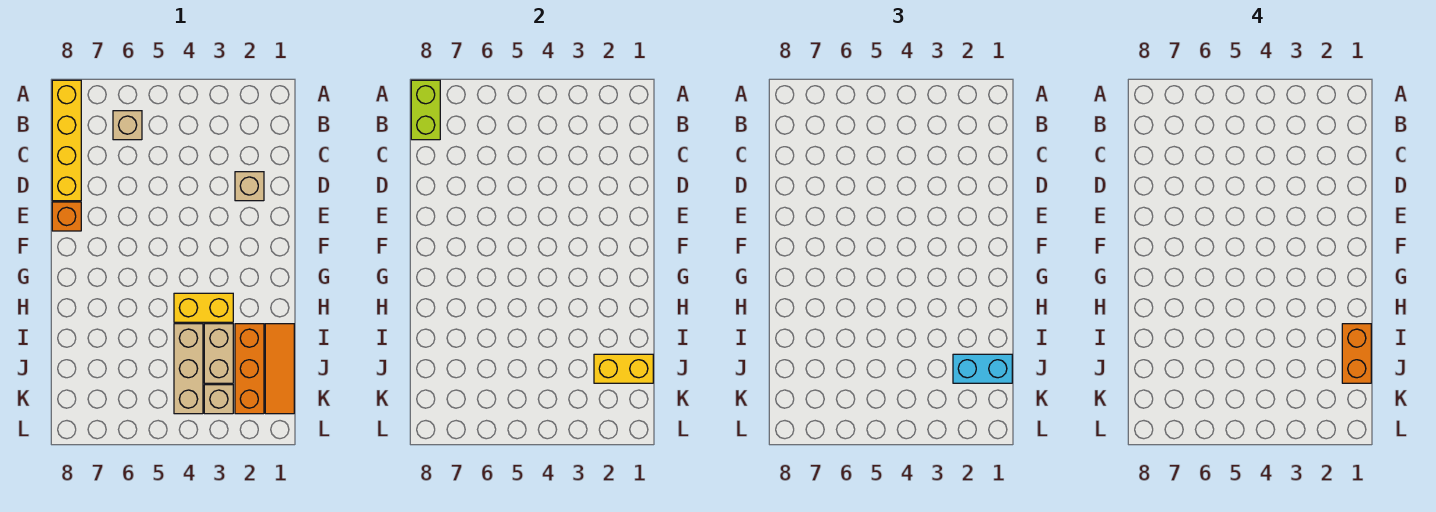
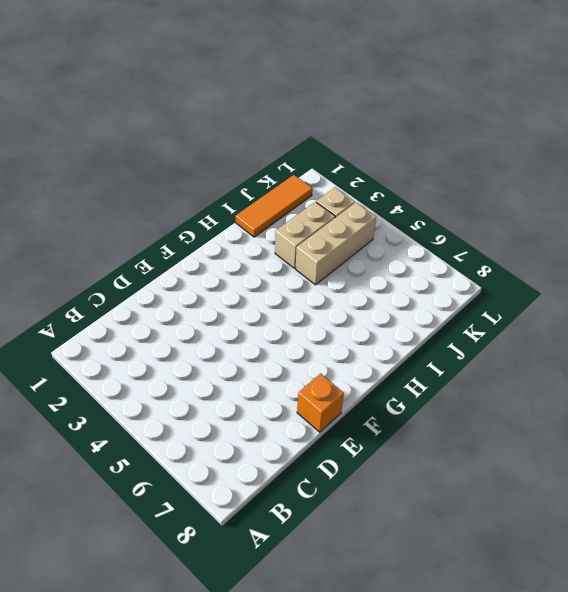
none -> yellow brick A8:D8 level 1
none -> tan brick B6 level 1
none -> tan brick D2 level 1

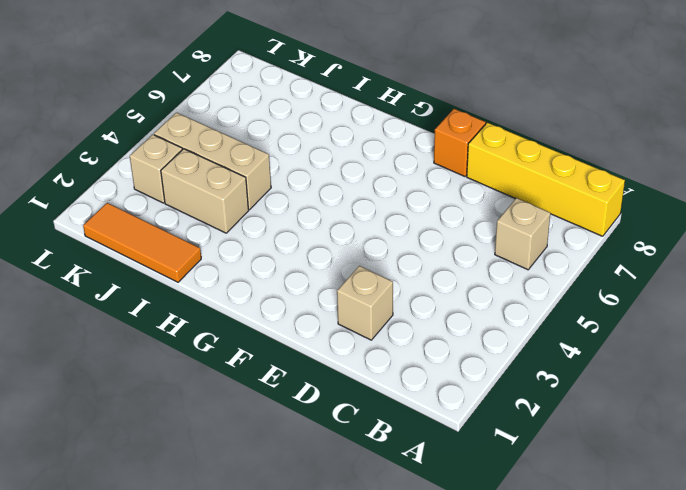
none -> yellow brick H3:H4 level 1
none -> orange brick I2:K2 level 1
none -> lime brick A8:B8 level 2

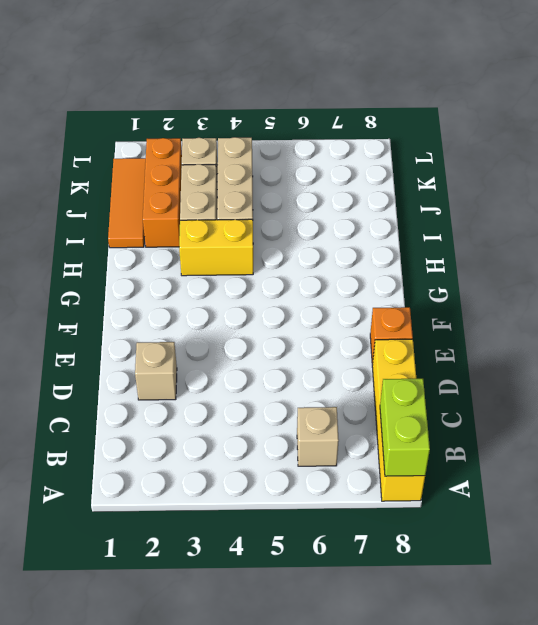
none -> yellow brick J1:J2 level 2
none -> cyan brick J1:J2 level 3
none -> orange brick I1:J1 level 4

